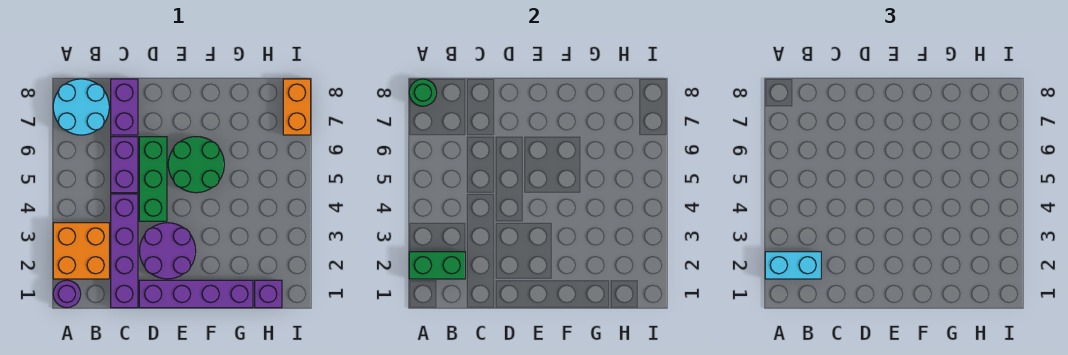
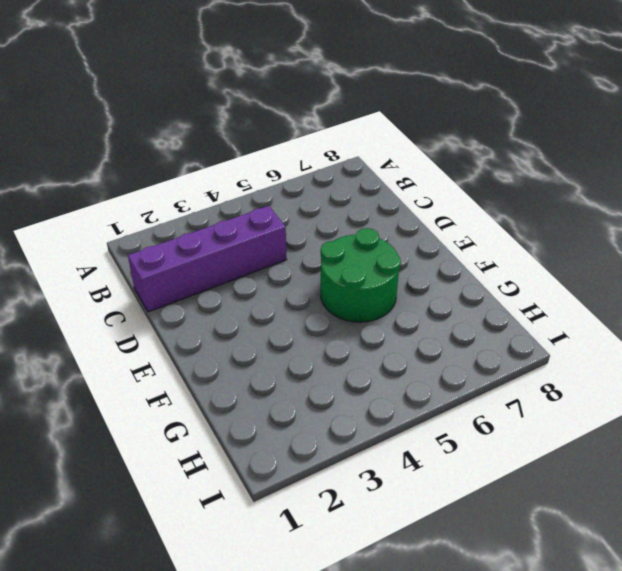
none -> purple round brick A1 level 1
none -> orange brick A2:B3 level 1
none -> cyan round brick A7:B8 level 1

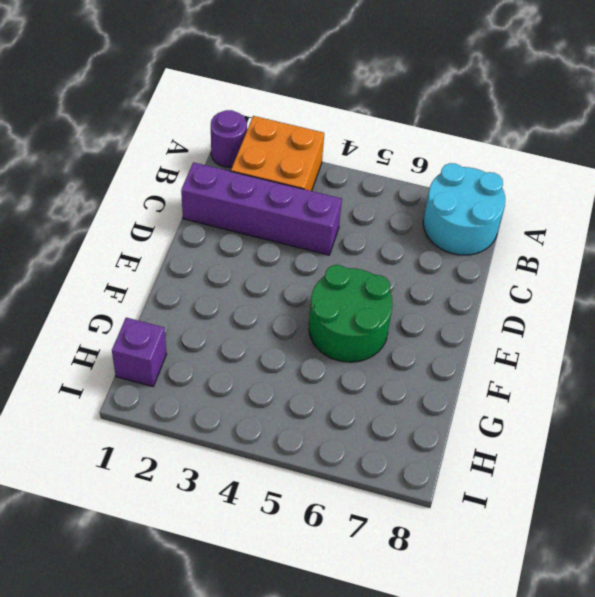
none -> purple brick C5:C6 level 1
none -> purple brick C7:C8 level 1
none -> purple brick D1:G1 level 1

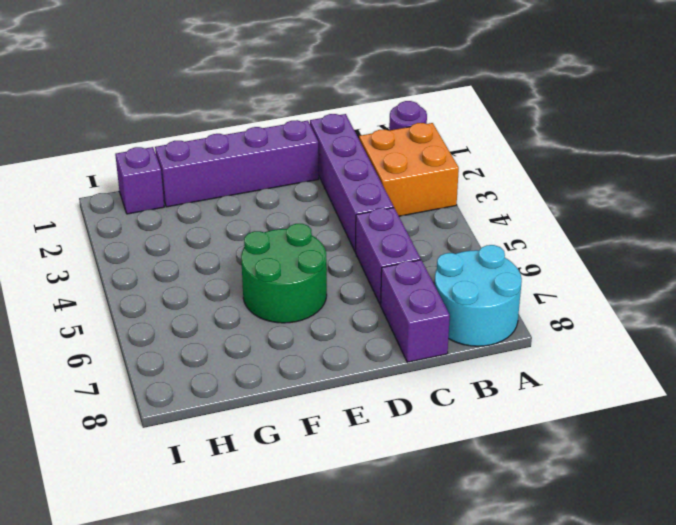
none -> purple round brick D2:E3 level 1
none -> green brick D4:D6 level 1
none -> orange brick I7:I8 level 1

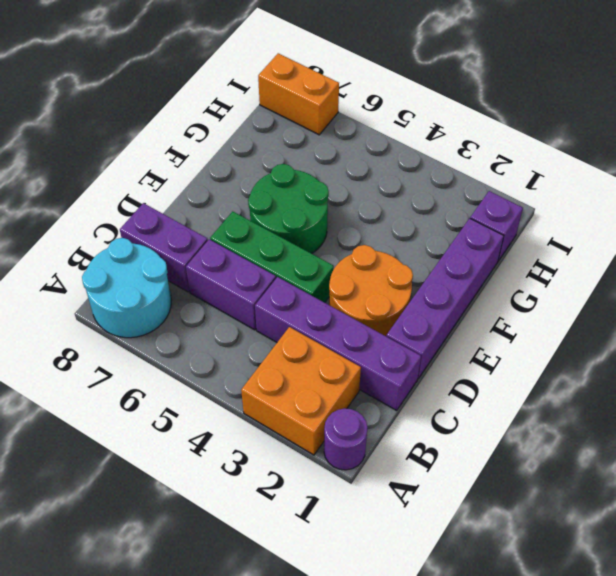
orange round brick D2:E3 level 1 -> purple round brick D2:E3 level 1
none -> green brick A2:B2 level 2
none -> green round brick A8 level 2
none -> cyan brick A2:B2 level 3

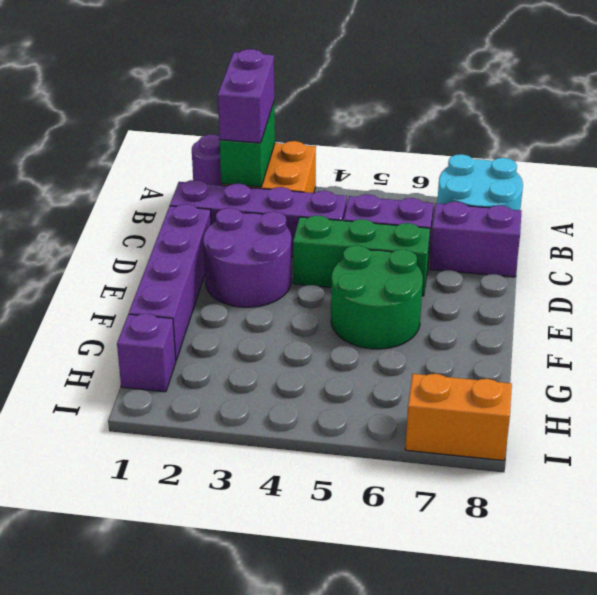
purple brick A2:B2 level 3 -> cyan brick A2:B2 level 3
none -> green round brick A8 level 2

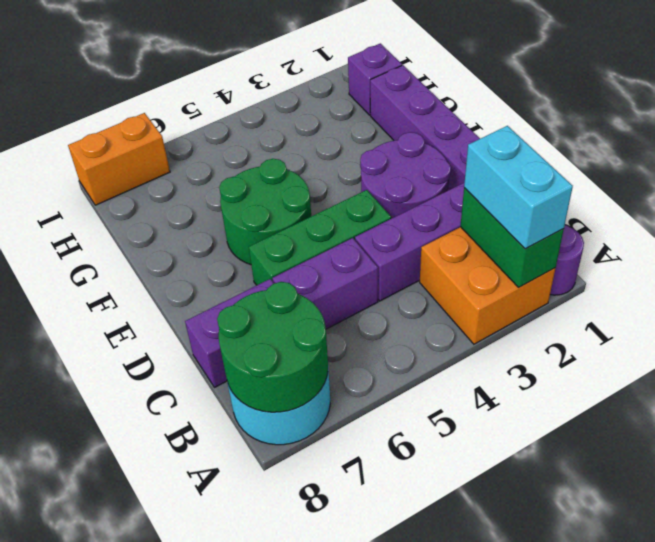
green round brick A7:B8 level 2 -> green round brick A8 level 2

